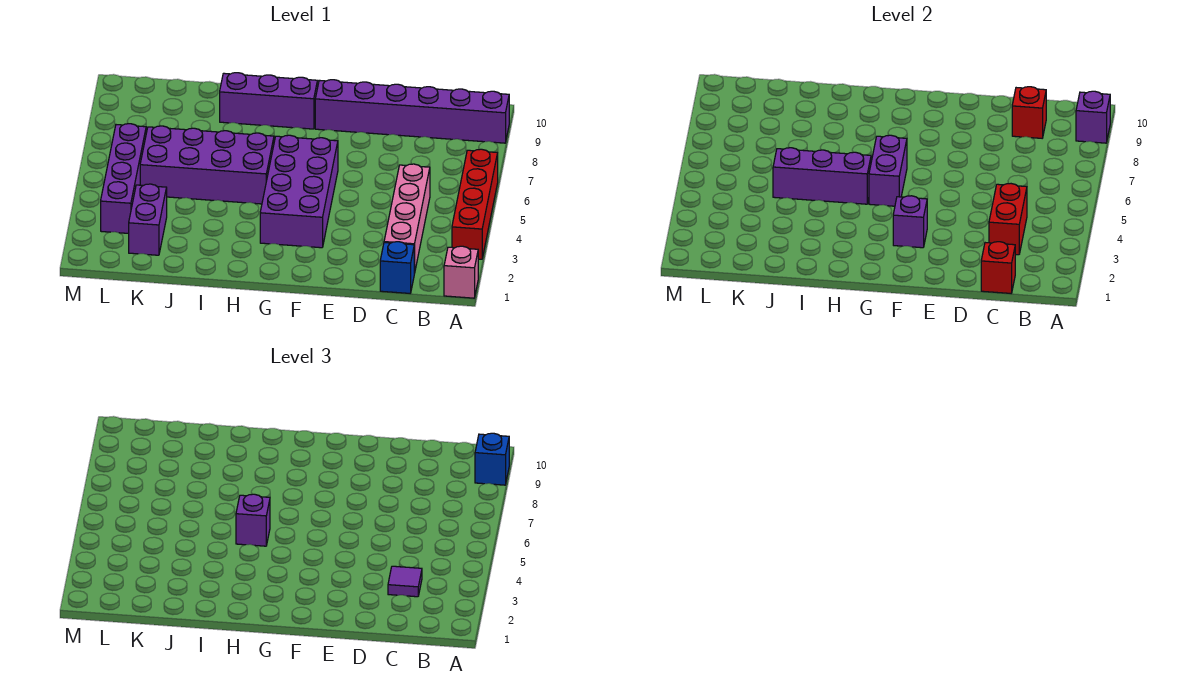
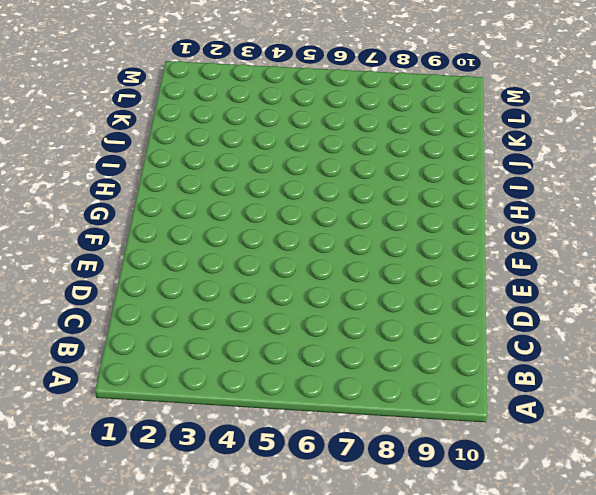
none -> pink brick A1 level 1
none -> red brick A3:A6 level 1
none -> purple brick A9:F9 level 1

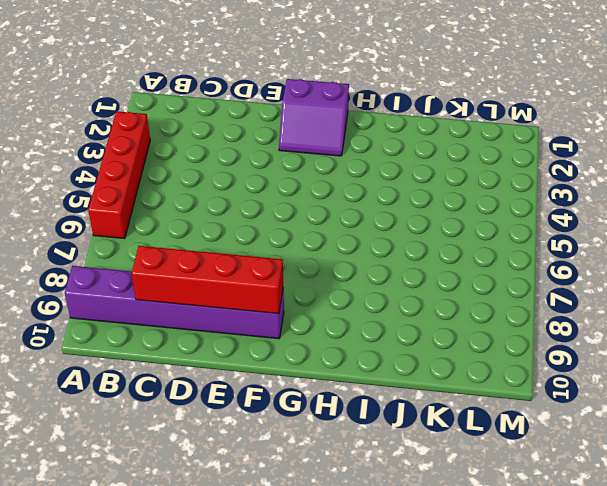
red brick C9:F9 level 2 -> red brick C9 level 2
purple slope F1:G2 level 1 top 1 -> none
none -> pink brick A1 level 1
none -> blue brick C1 level 1
none -> pink brick C2:C5 level 1

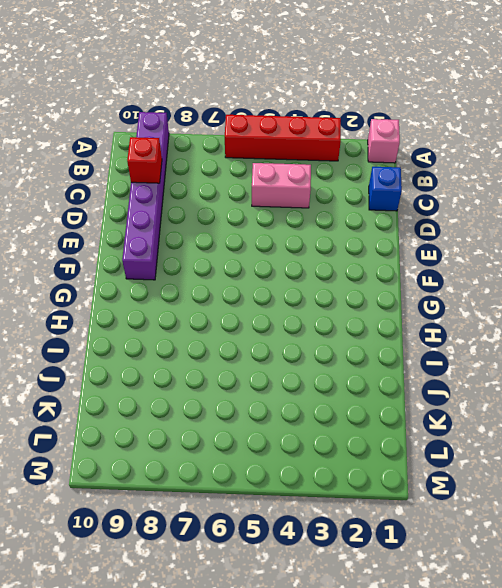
pink brick C4:C5 level 1 -> pink brick C2:C5 level 1
none -> purple brick F3:G6 level 1
none -> purple brick G9:I9 level 1
none -> purple brick H5:K6 level 1

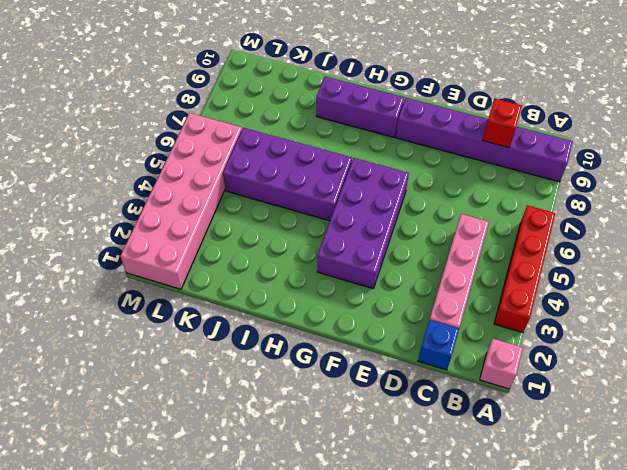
pink brick L1:M6 level 1 -> purple brick L3:L6 level 1
none -> purple brick K2:K3 level 1
none -> purple brick A9 level 2
none -> red brick C1 level 2

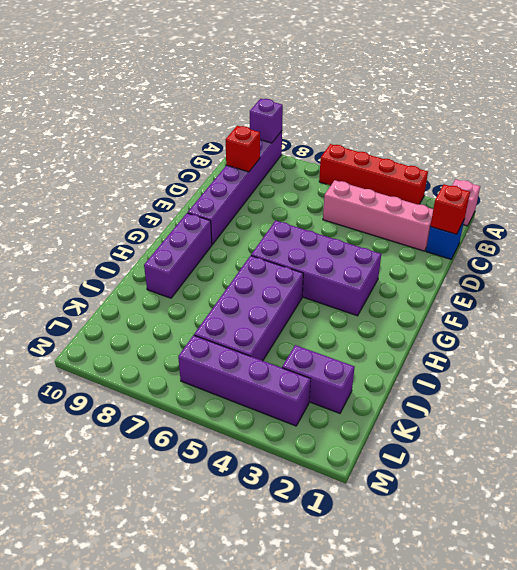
none -> red brick C3:C4 level 2
none -> purple brick F3 level 2
none -> purple brick G5:G6 level 2

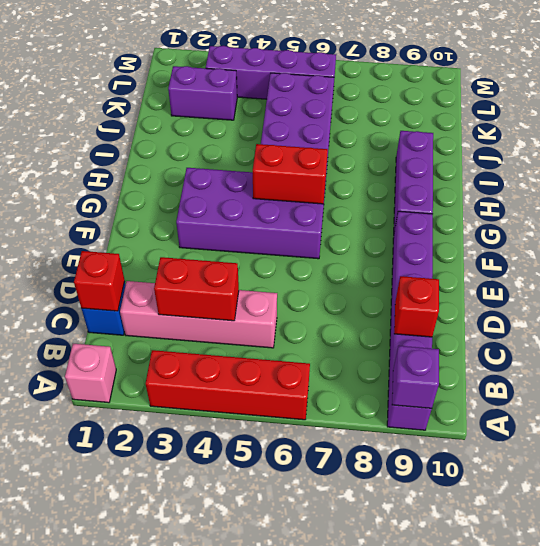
red brick G5:G6 level 2 -> purple brick G5:G6 level 2
none -> purple brick F3 level 2
none -> purple brick H5:J5 level 2
none -> blue brick A9 level 3

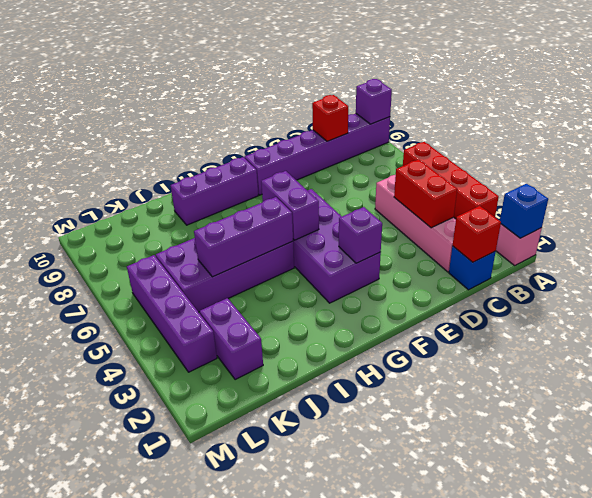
blue brick A1 level 2 -> blue brick A9 level 3
none -> purple tile C3 level 3
none -> purple brick H5 level 3

